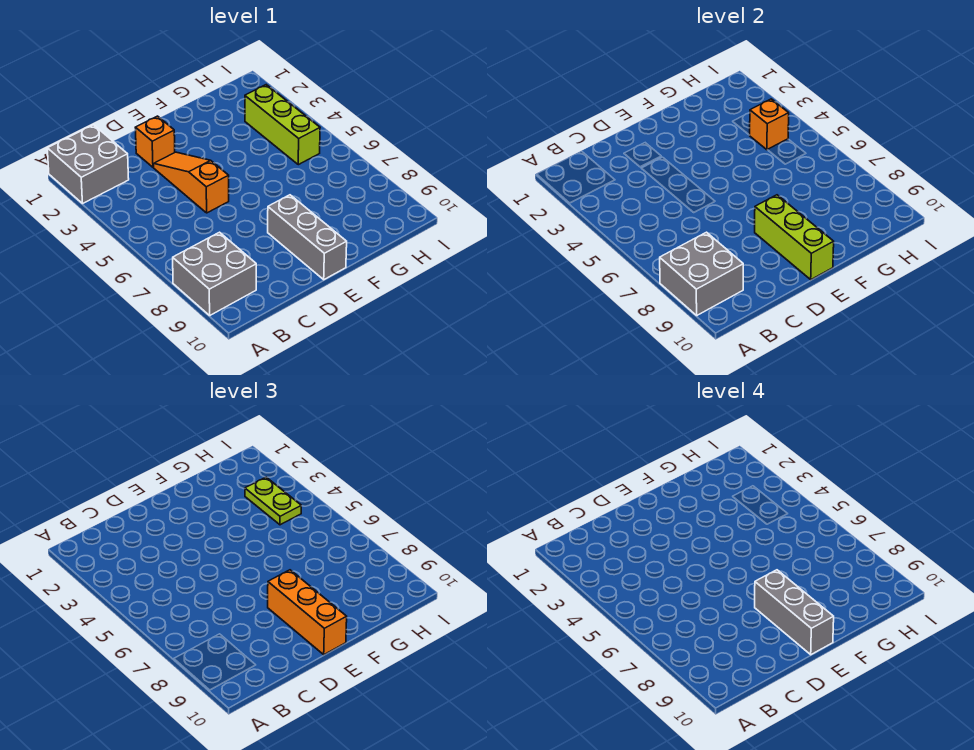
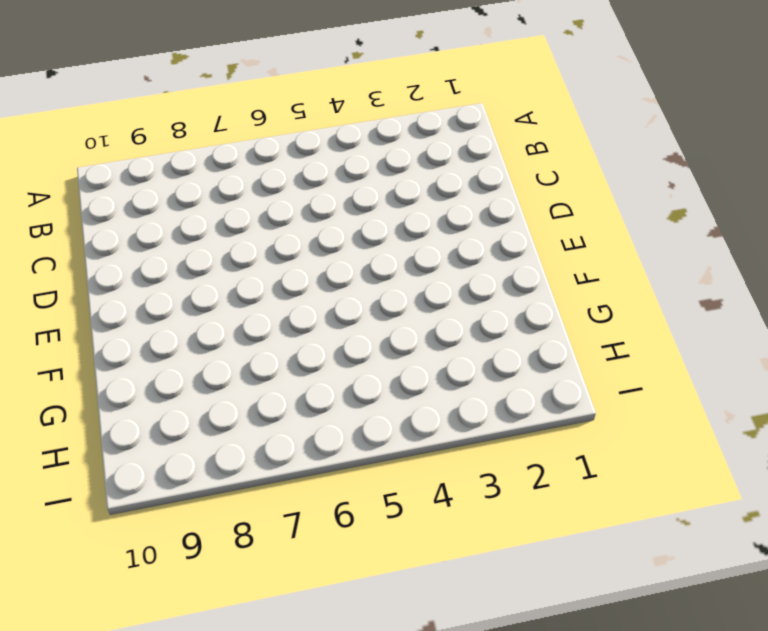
none -> grey brick A1:B2 level 1
none -> grey brick A8:B9 level 1
none -> orange brick D2 level 1

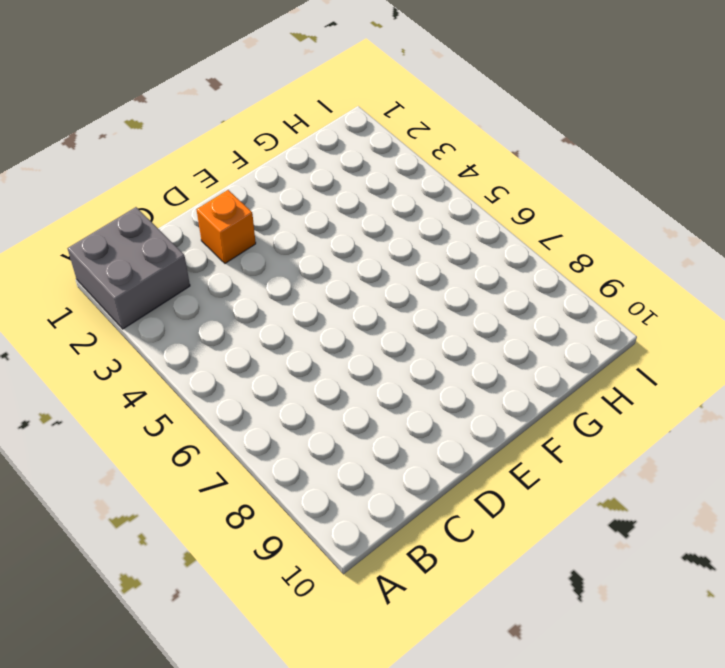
none -> grey brick A8:B9 level 1
none -> orange slope D3:D5 level 1 top 5
none -> grey brick E8:E10 level 1

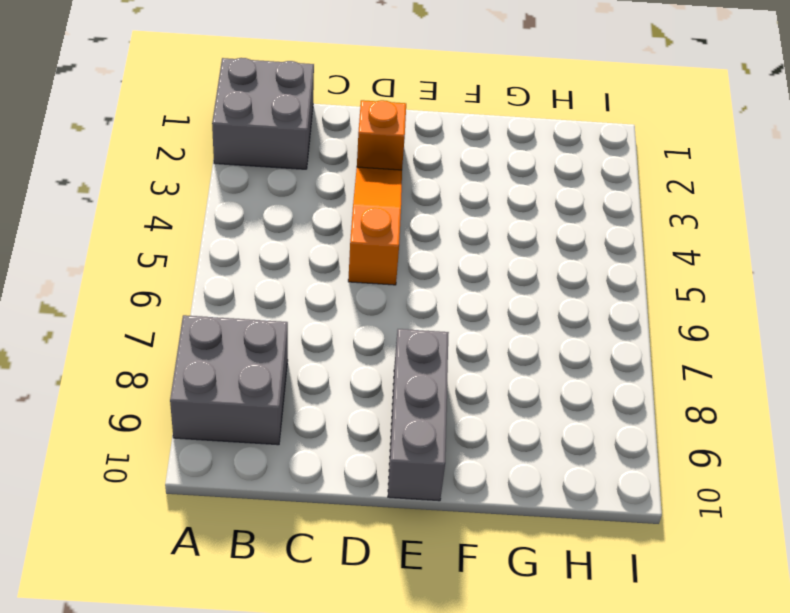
none -> lime brick H3:H5 level 1
none -> grey brick A8:B9 level 2
none -> lime brick E8:E10 level 2

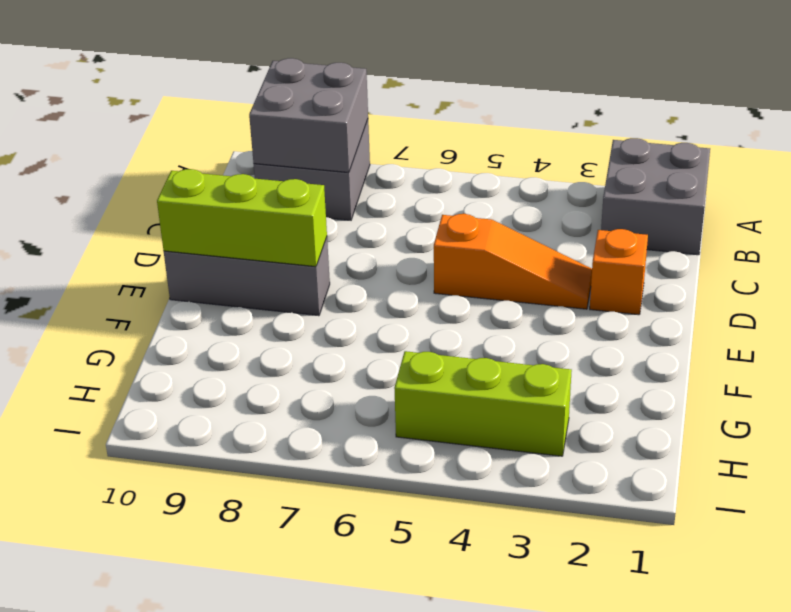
none -> orange brick H4 level 2
none -> orange brick E8:E10 level 3
none -> lime plate H3:H4 level 3

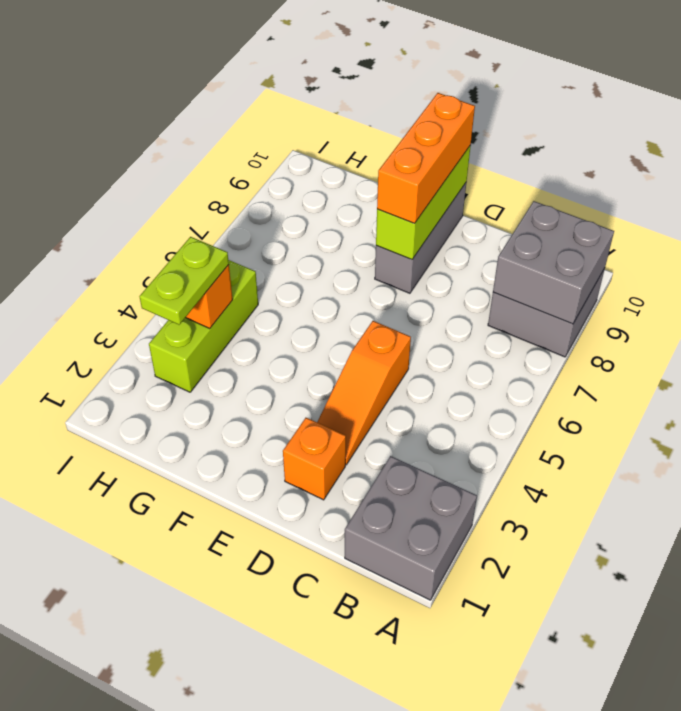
none -> grey brick E8:E10 level 4

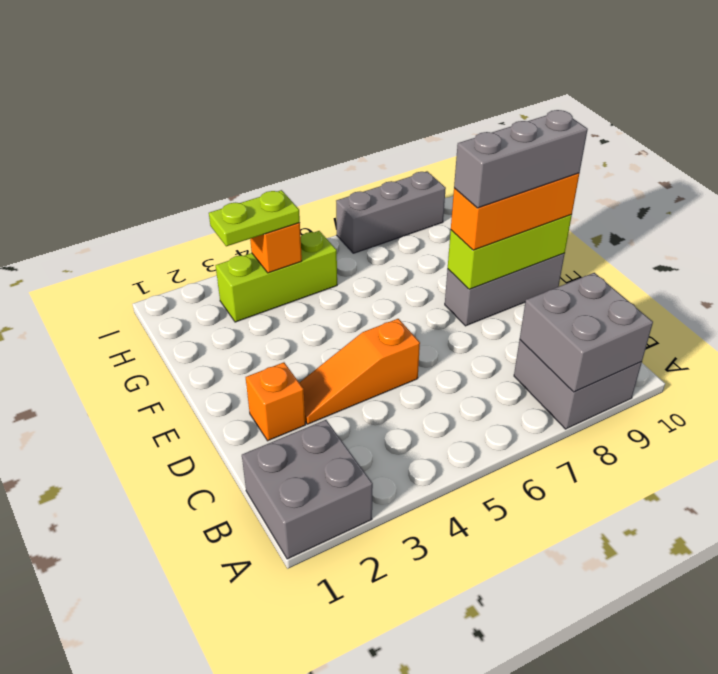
grey brick I7:I9 level 1 -> none

